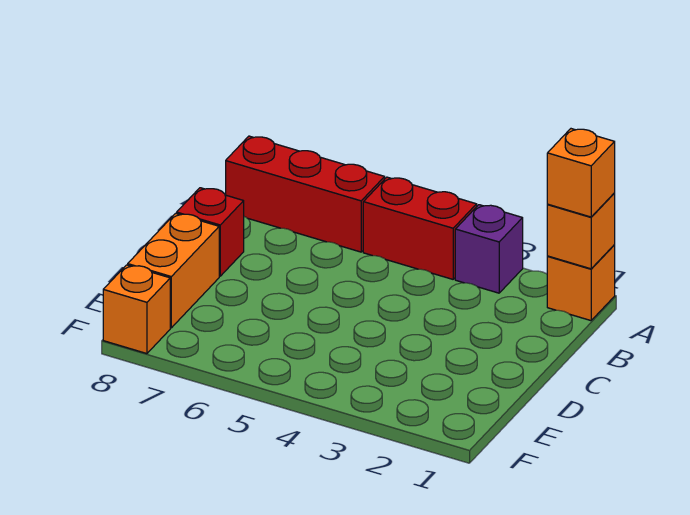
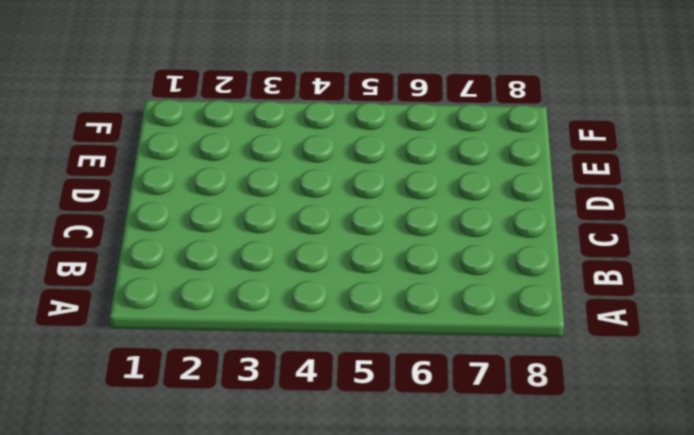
none -> orange brick A1 level 1
none -> purple brick A3 level 1

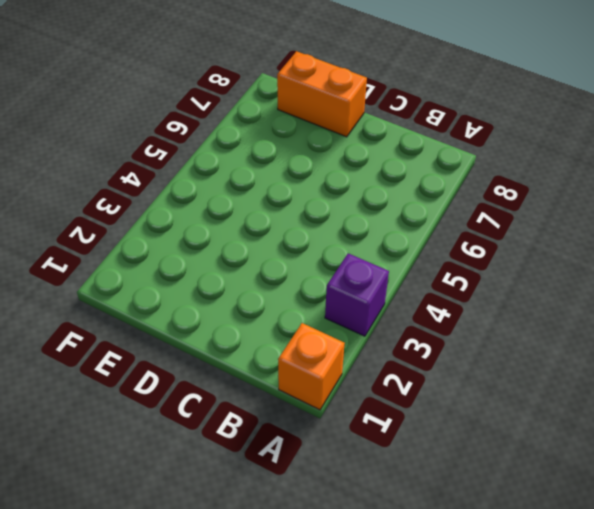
none -> red brick A4:A5 level 1
none -> red brick A6:A8 level 1

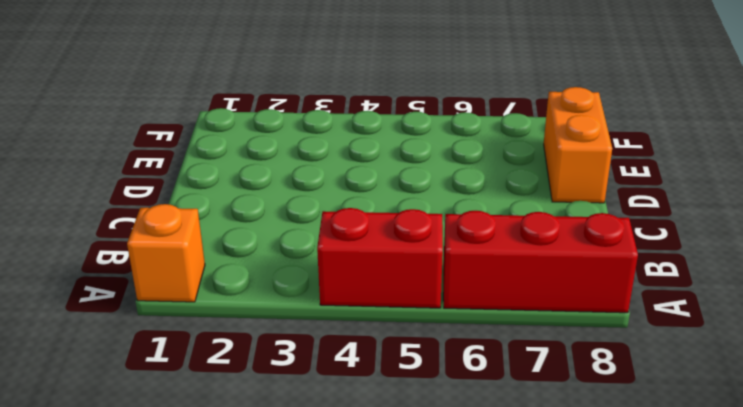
none -> purple brick A3 level 1
none -> red brick C8 level 1

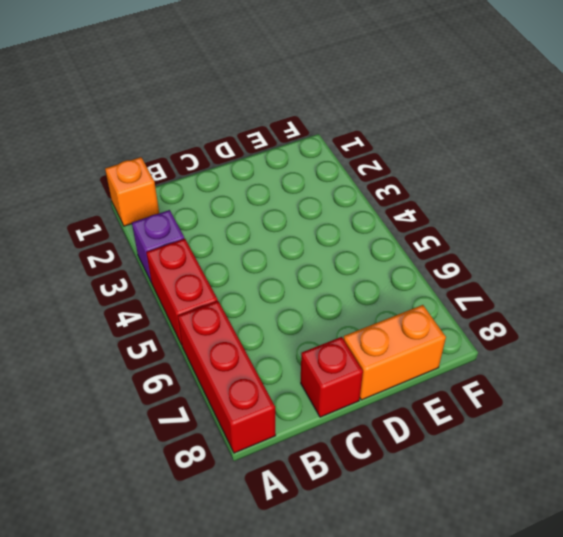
none -> orange brick F8 level 1
none -> orange brick A1 level 2

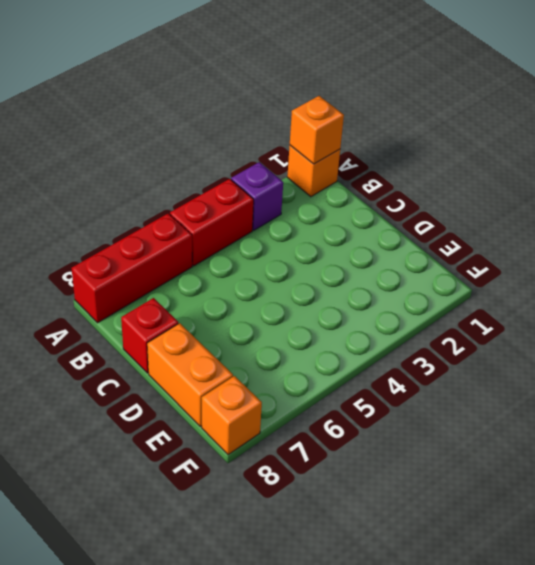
none -> orange brick A1 level 3

